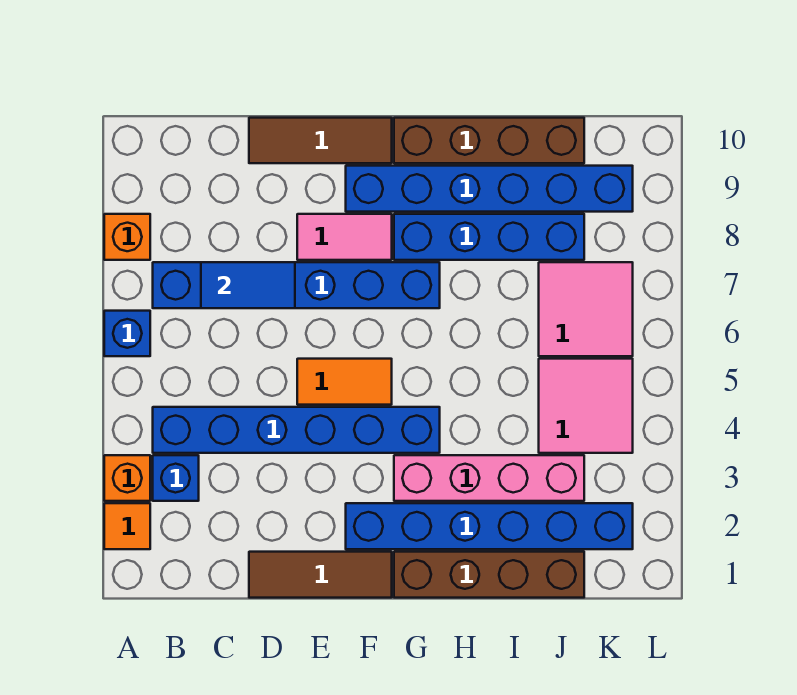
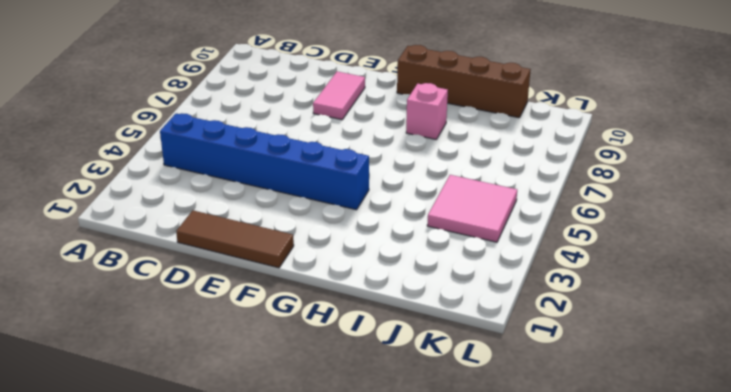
pink tile E8:E9 level 1 -> pink tile E8:F8 level 1
pink brick H8 level 1 -> blue brick G8:J8 level 1
none -> orange tile A2 level 1
none -> orange brick A3 level 1
none -> blue brick A6 level 1

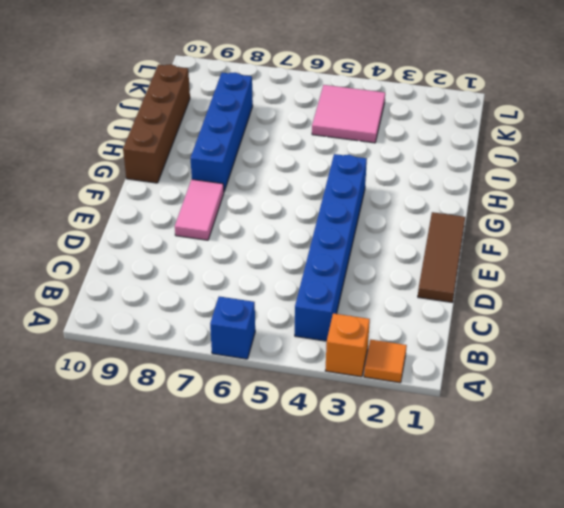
none -> orange brick A8 level 1
none -> blue brick B3 level 1
none -> blue brick B7:G7 level 1

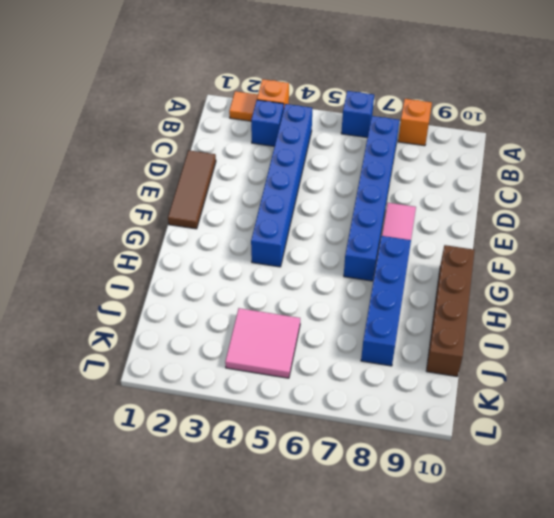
none -> brown tile D10:F10 level 1
none -> orange tile E5:F5 level 1
none -> blue brick F2:K2 level 1

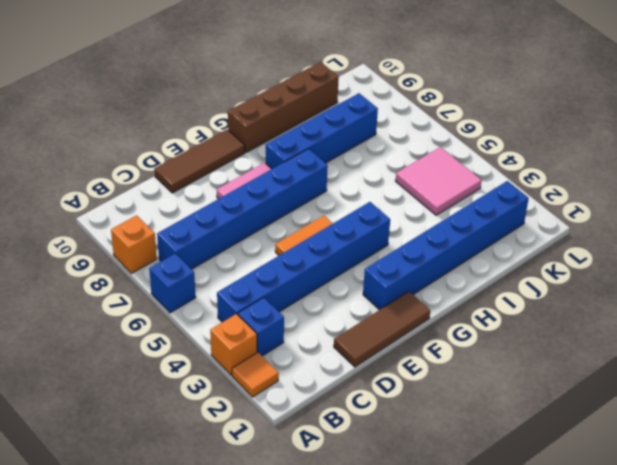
none -> blue brick F9:K9 level 1
none -> brown brick G1:J1 level 1
none -> pink brick G3:J3 level 1

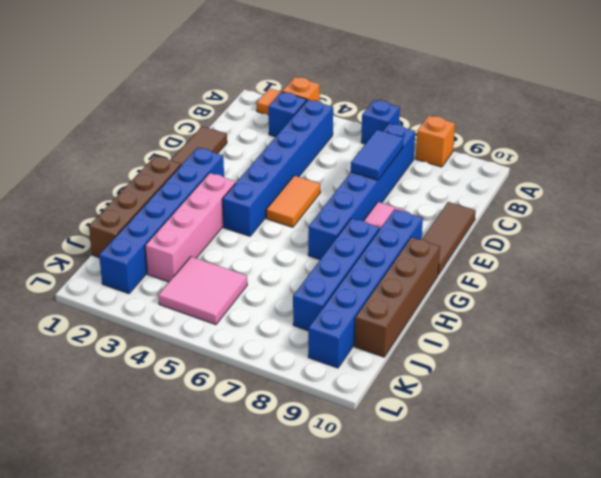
none -> pink tile J6:K7 level 1

